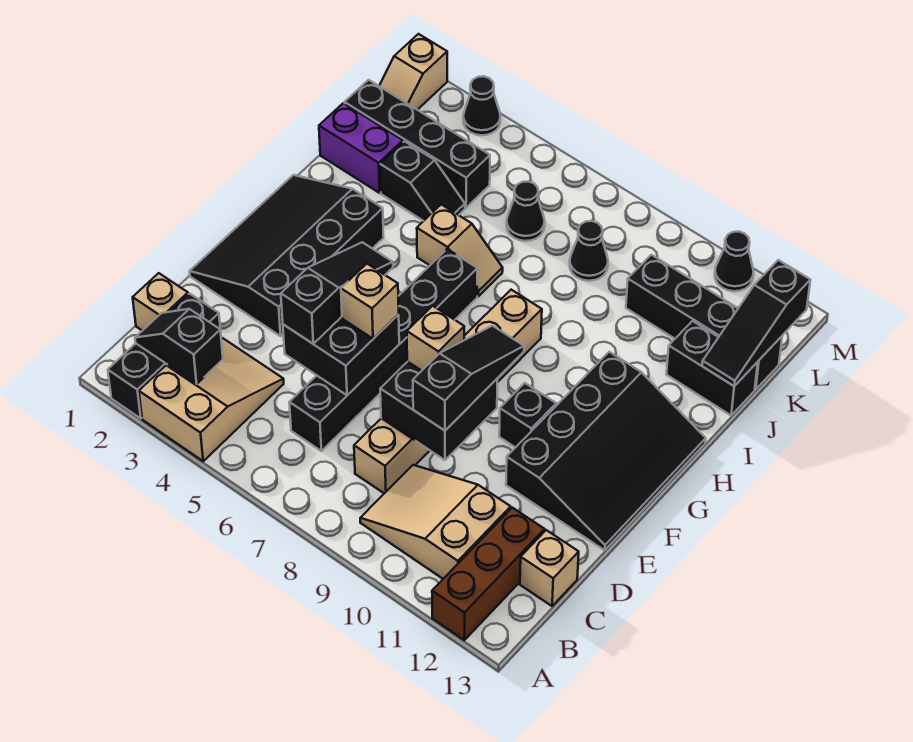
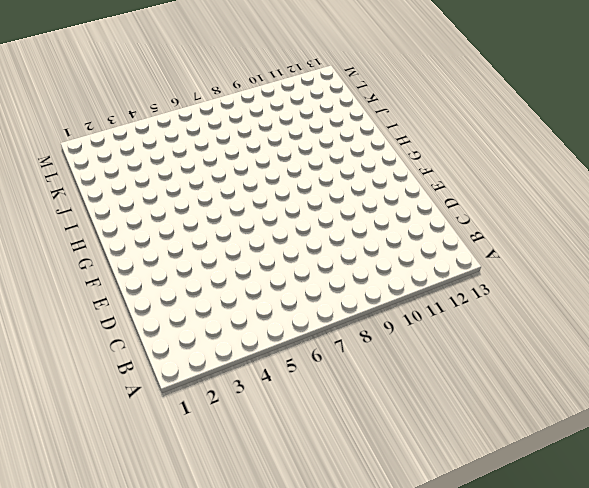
none -> black brick A2:C2 level 1
none -> tan slope A3:C4 level 1 top A
none -> brown brick A12:C12 level 1
none -> tan slope B9:C11 level 1 top 11

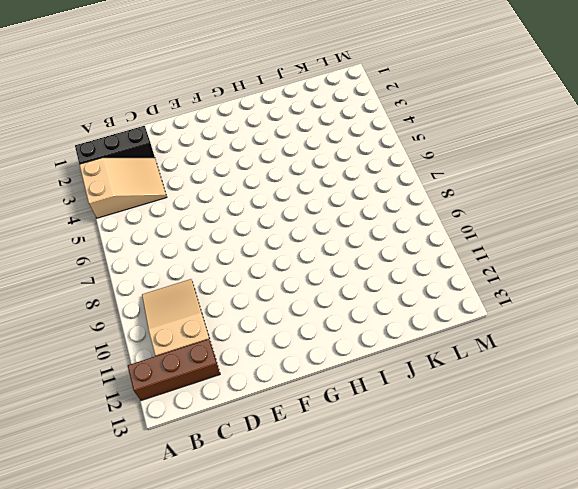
none -> tan brick C1 level 1
none -> black brick C6:H6 level 1
none -> tan brick C8:H8 level 1
none -> tan brick C13 level 1

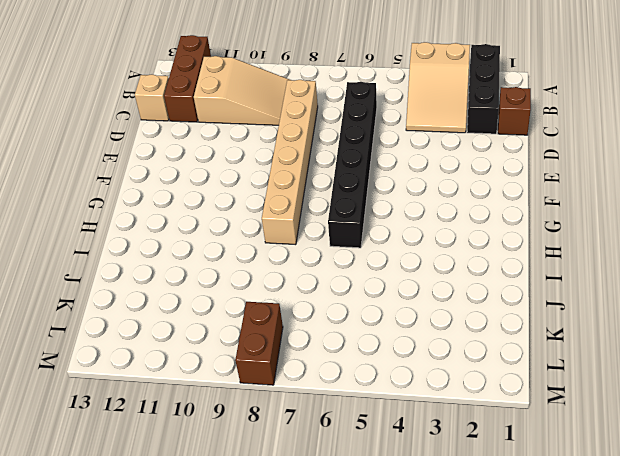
brown brick C1 level 1 -> tan brick C1 level 1
brown brick L8:M8 level 1 -> none
none -> black slope E1:H3 level 1 top 3
none -> black slope E11:H13 level 1 top 11
none -> black brick F10 level 1
none -> tan slope I5:I6 level 1 top 5

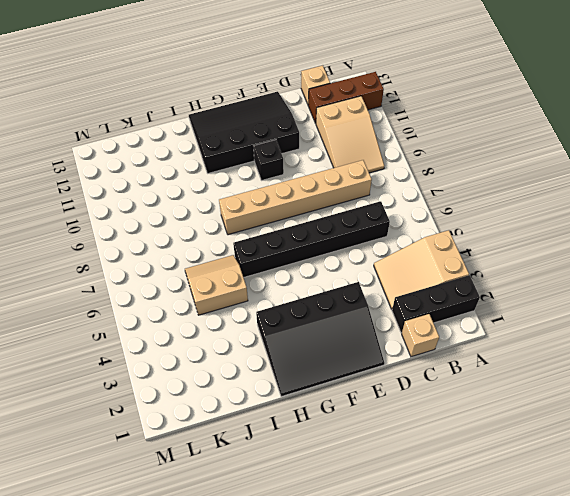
tan slope I5:J6 level 1 top 5 -> tan slope I5:I6 level 1 top 5
none -> purple brick J1:J2 level 1
none -> black slope J3:J4 level 1 top 3
none -> black brick J12:J13 level 1
none -> black brick K1:K4 level 1

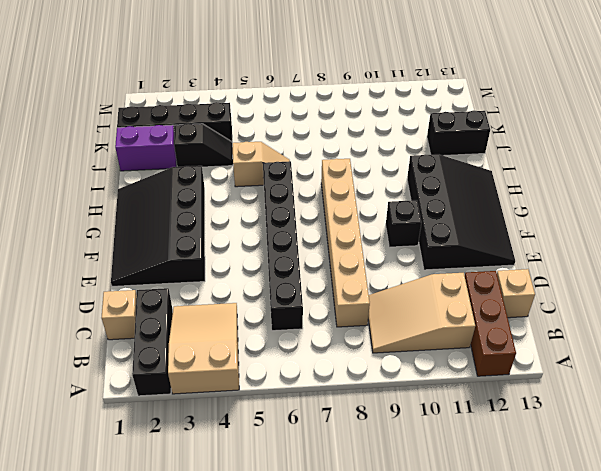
none -> black cone K6 level 1
none -> black cone K8 level 1
none -> black brick K10:K13 level 1
none -> tan slope L1:M1 level 1 top M

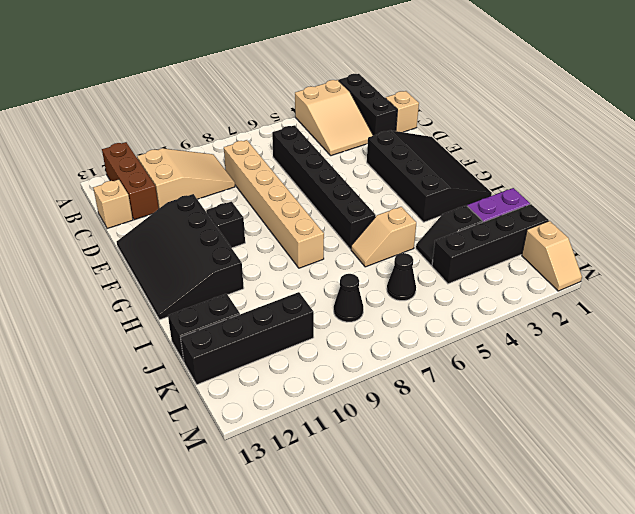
tan slope L1:M1 level 1 top L -> tan slope L1:M1 level 1 top M
none -> black cone M3 level 1
none -> black cone M11 level 1
none -> black slope B2:B3 level 2 top 3
none -> black brick D5:E6 level 2

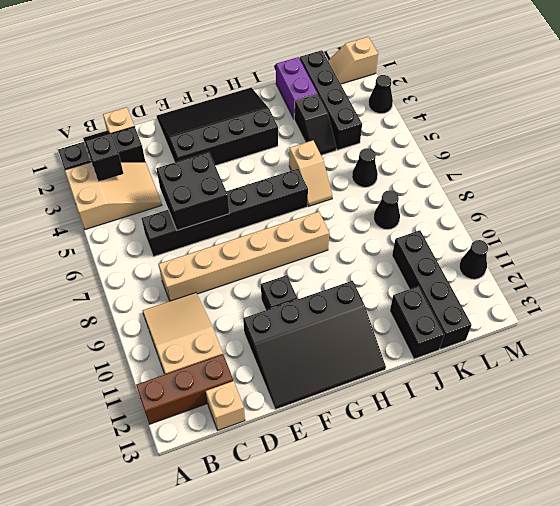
none -> black brick D8:E9 level 2
none -> black slope J13:L13 level 2 top L
none -> black slope D5:F5 level 3 top D
none -> black slope D9:F9 level 3 top D

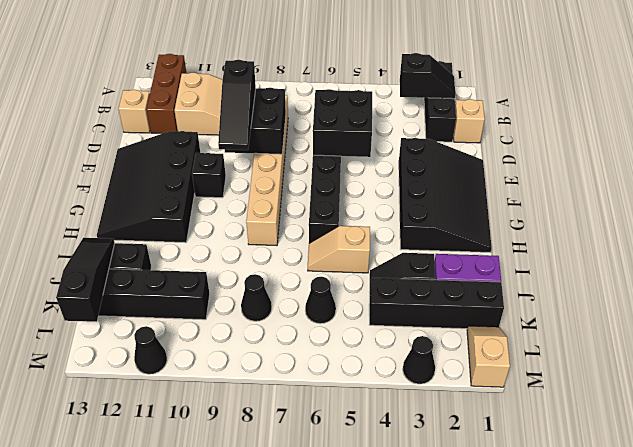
none -> tan slope A3:C4 level 1 top A
none -> black slope D5:F5 level 3 top D
none -> tan brick E6 level 3
none -> tan brick E8 level 3

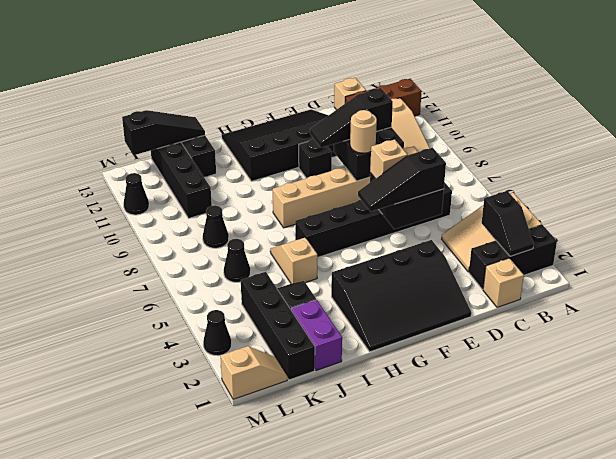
tan round brick E8 level 3 -> tan brick E8 level 3

